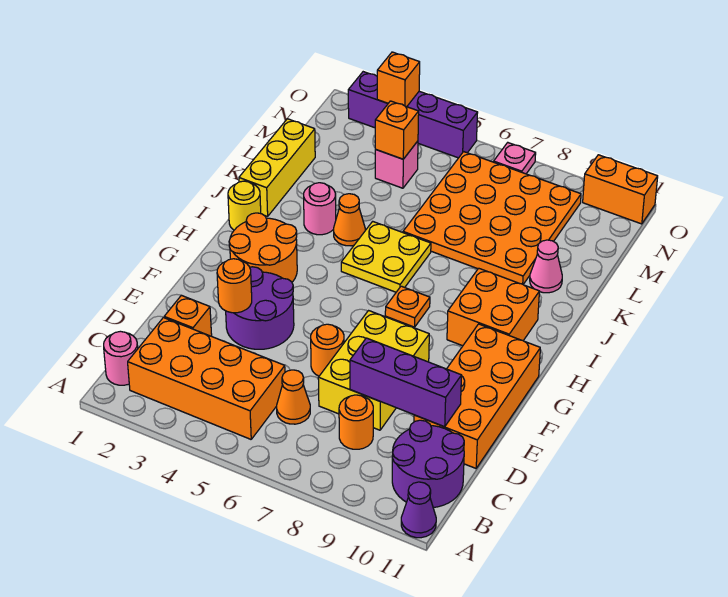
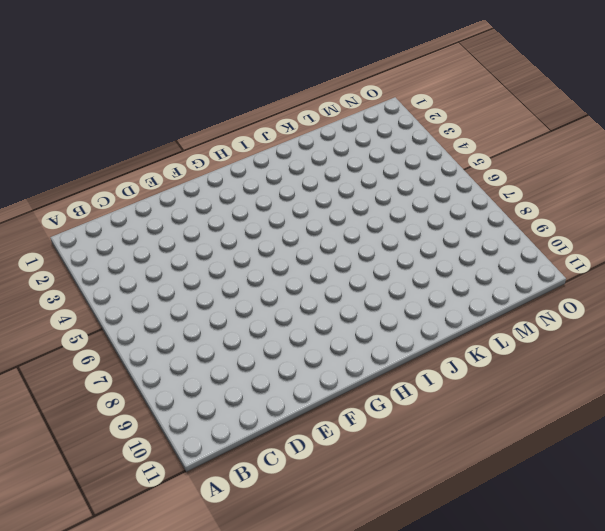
none -> purple cone A11 level 1
none -> pink round brick B1 level 1
none -> orange brick B2:C5 level 1

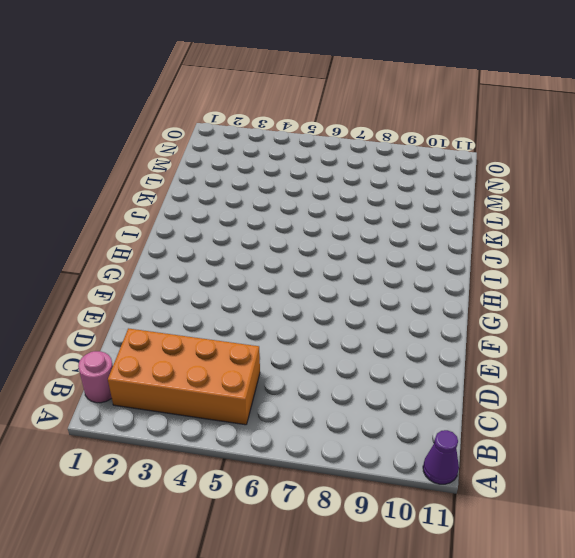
none -> purple round brick B10:C11 level 1
none -> orange cone C6 level 1
none -> orange round brick C8 level 1

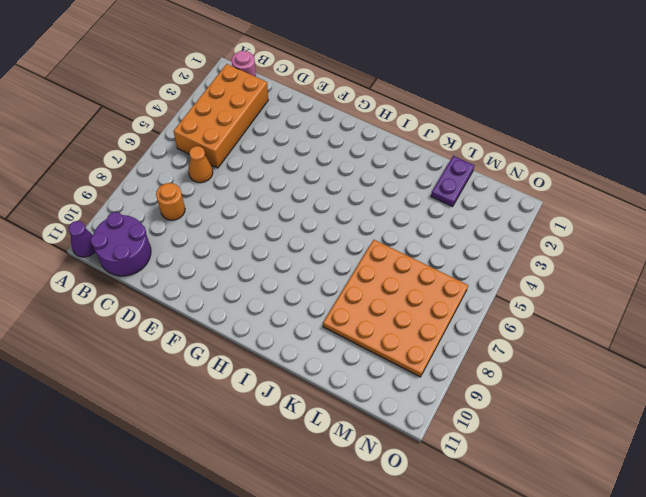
purple plate L1:L2 level 1 -> yellow brick J1:L1 level 1
none -> orange brick D2 level 1
none -> yellow brick D7:F8 level 1
none -> orange brick D10:G11 level 1

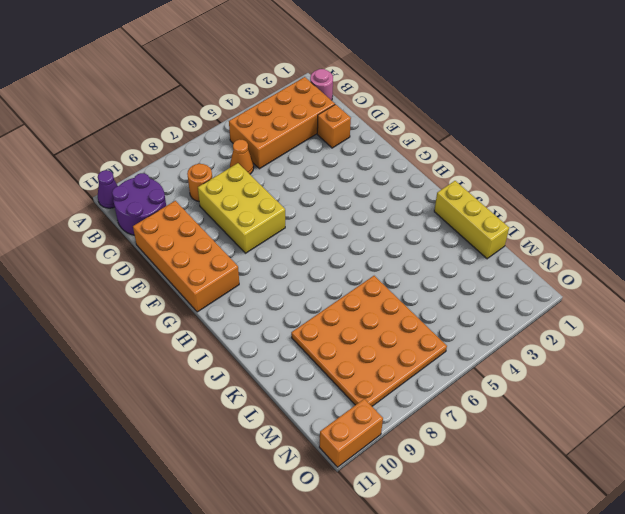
none -> purple round brick E3:F4 level 1
none -> orange round brick E6 level 1
none -> orange round brick G2:H3 level 1

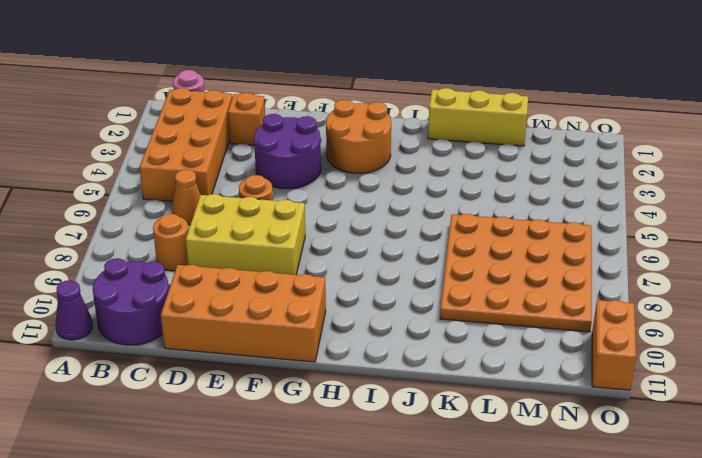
none -> orange plate H7 level 1
none -> orange brick H9:I10 level 1
none -> yellow round brick I1 level 1

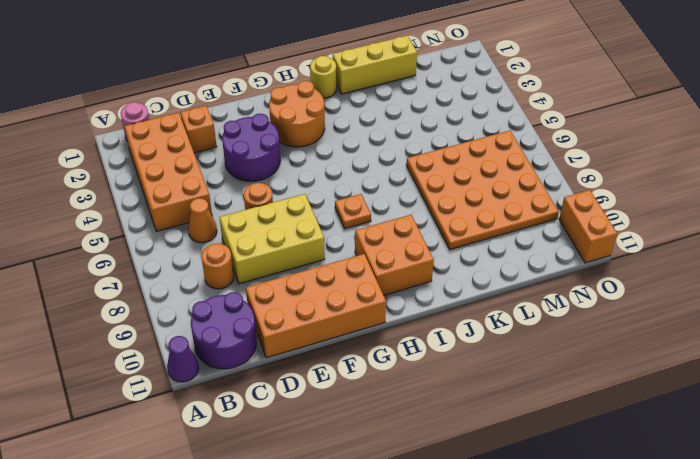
none -> yellow plate I5:J6 level 1
none -> pink round brick J3 level 1
none -> orange cone J4 level 1

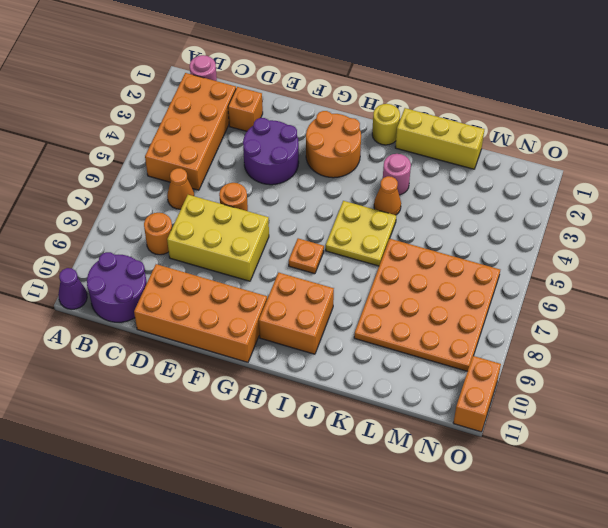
none -> pink cone K10 level 1
none -> pink brick M4 level 1
none -> purple brick O2:O5 level 1

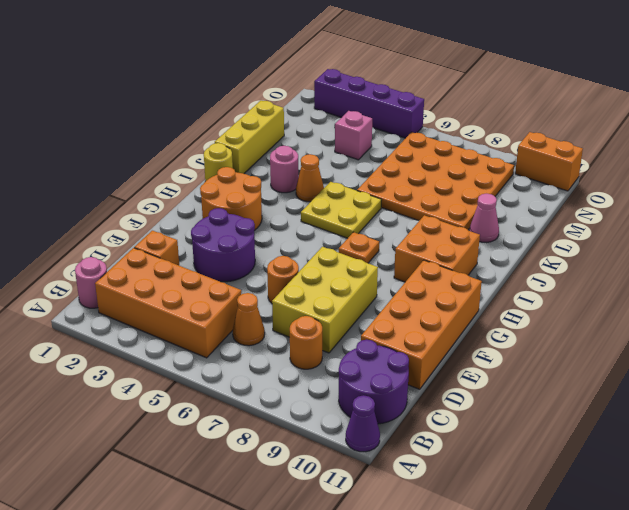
none -> pink plate O7 level 1
none -> purple brick D8:D10 level 2
none -> orange round brick E3 level 2

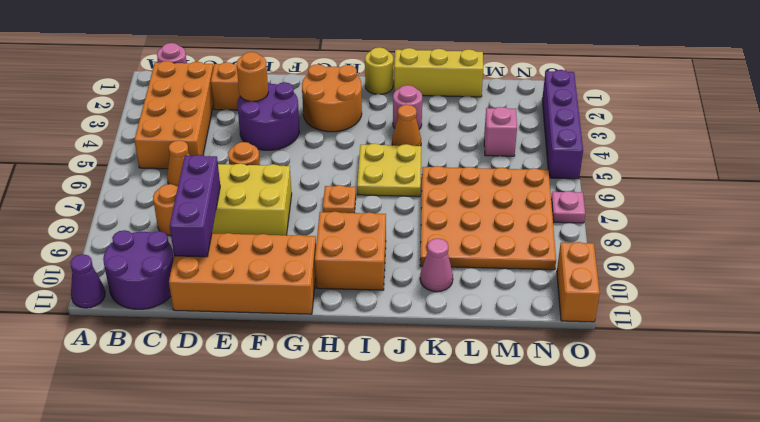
none -> orange brick M4 level 2
none -> orange brick O3 level 2

